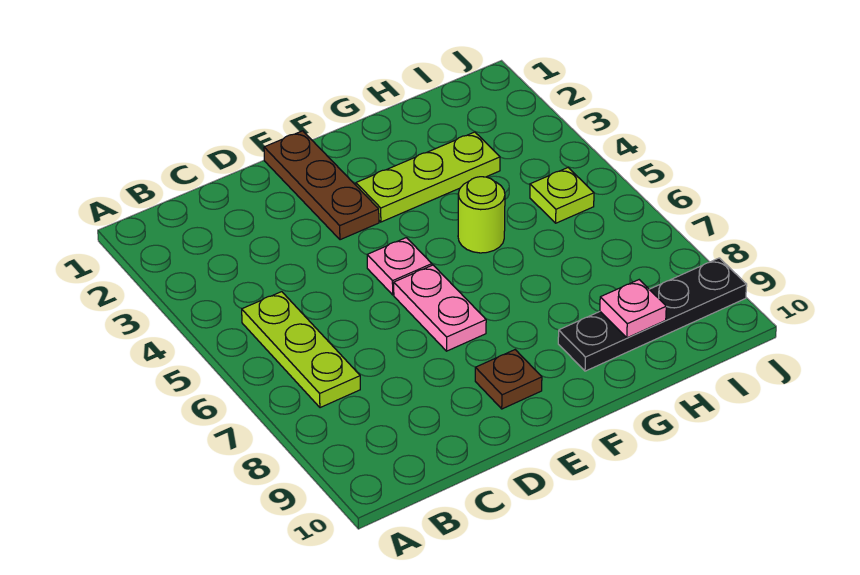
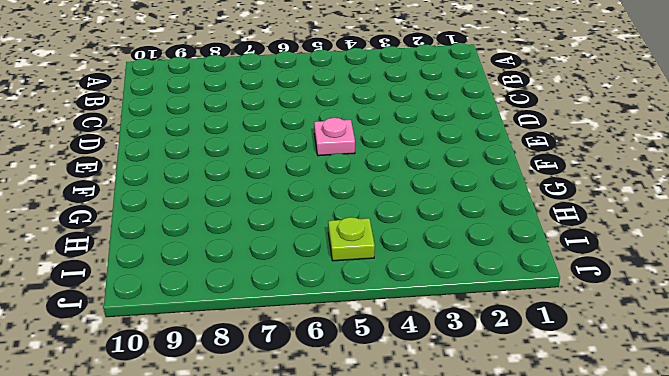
none -> lime plate B5:B7 level 1
none -> brown plate E1:E3 level 1

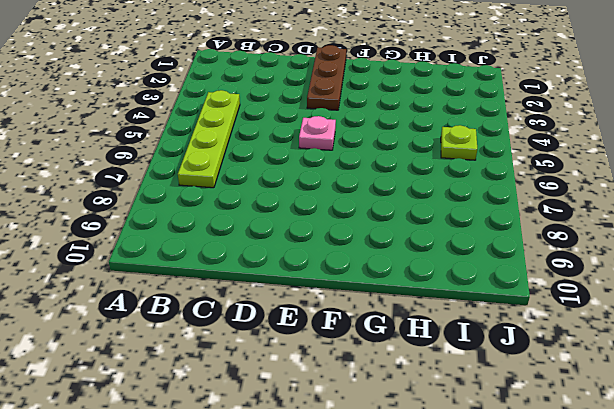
lime plate B4:B7 level 1 -> lime plate B5:B7 level 1
none -> pink plate E6:E7 level 1
none -> brown plate E9 level 1

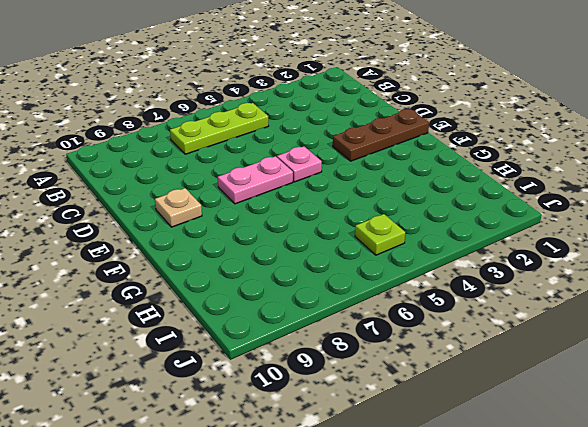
tan plate E9 level 1 -> brown plate E9 level 1
none -> lime plate F3:H3 level 1
none -> lime round brick G5 level 1

